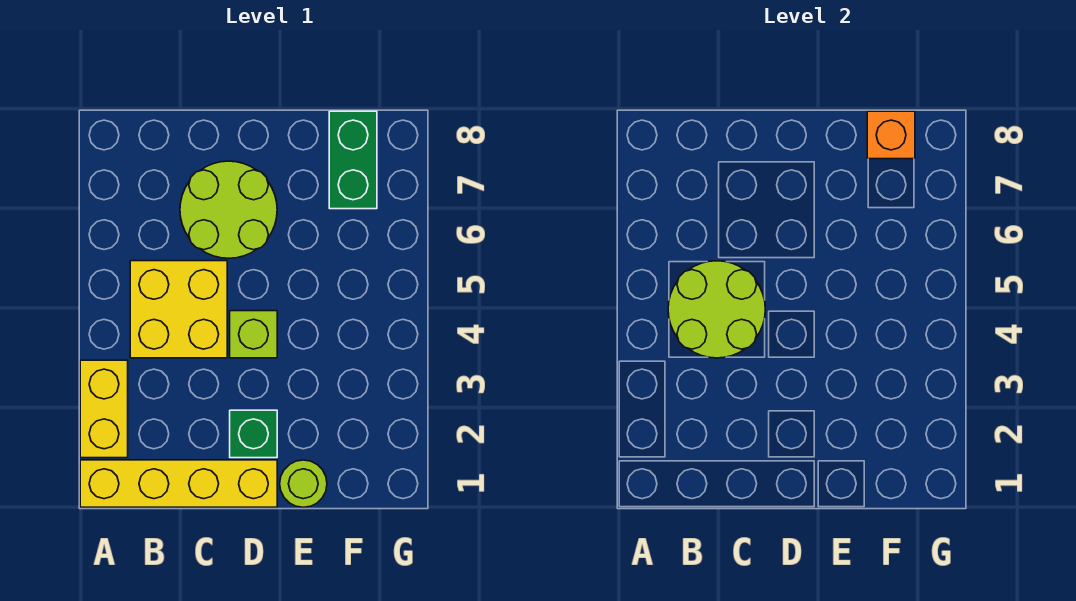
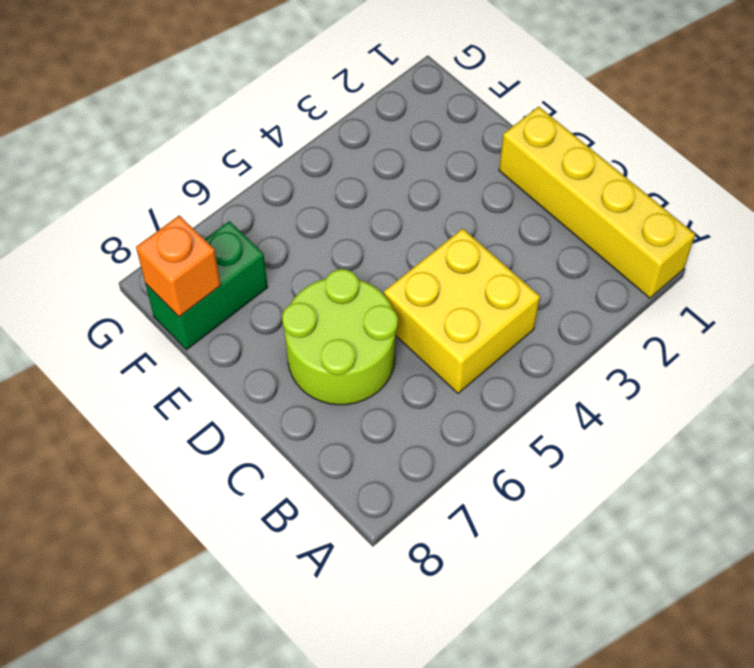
none -> yellow brick A2:A3 level 1
none -> green brick D2 level 1

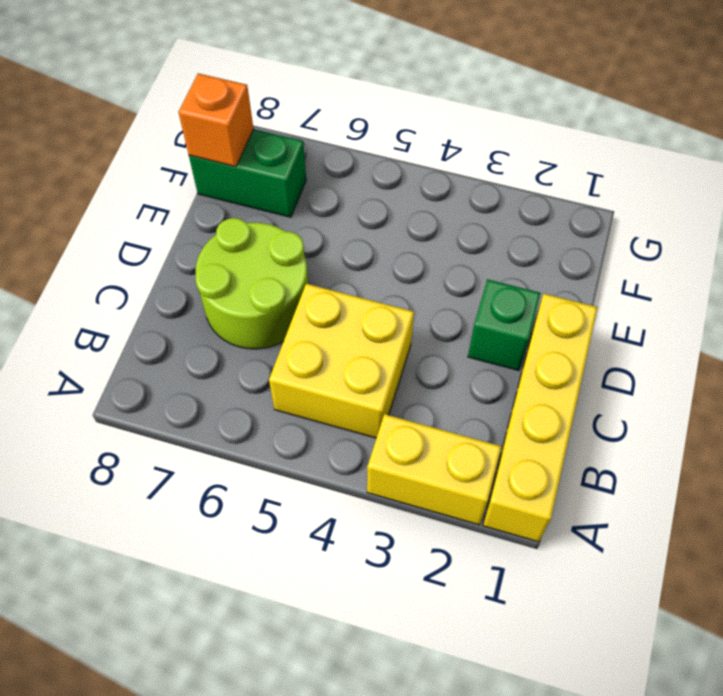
none -> lime brick D4 level 1
none -> lime round brick E1 level 1

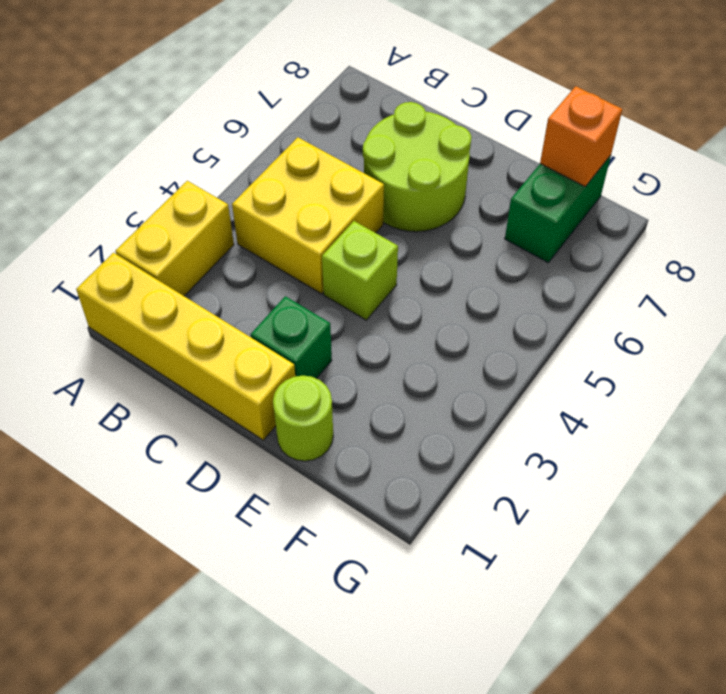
none -> lime round brick B4:C5 level 2

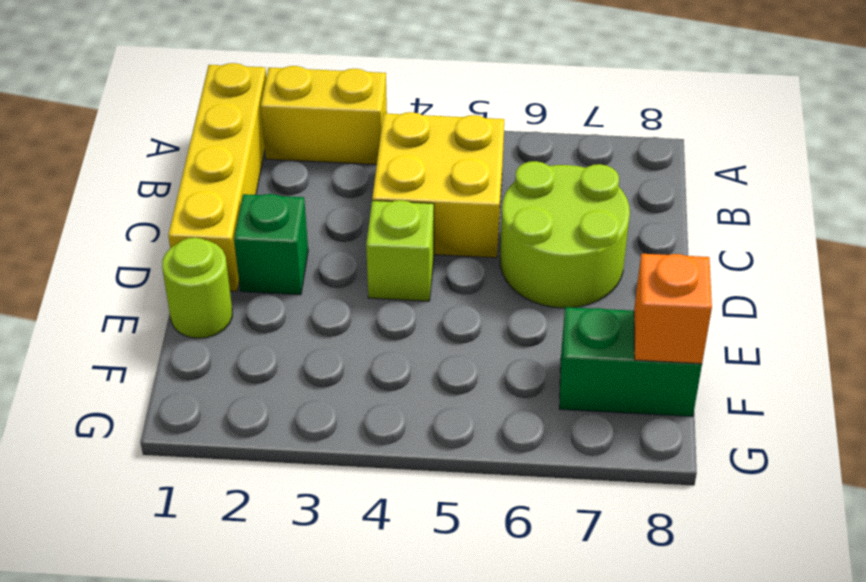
none -> lime round brick B4:C5 level 2

